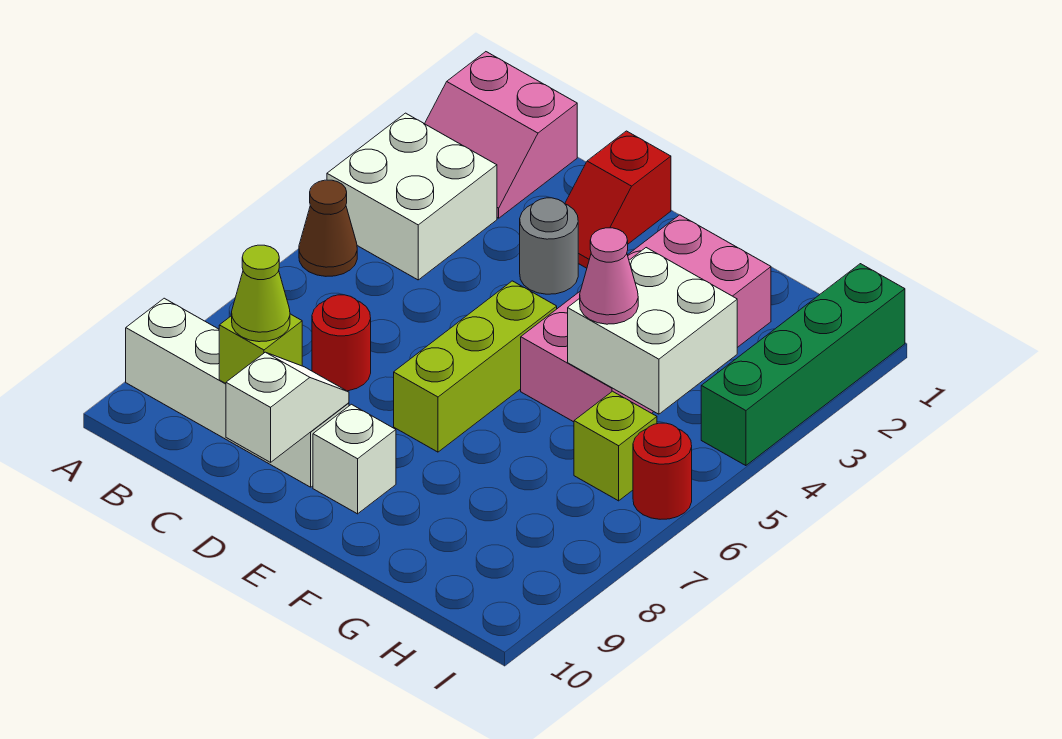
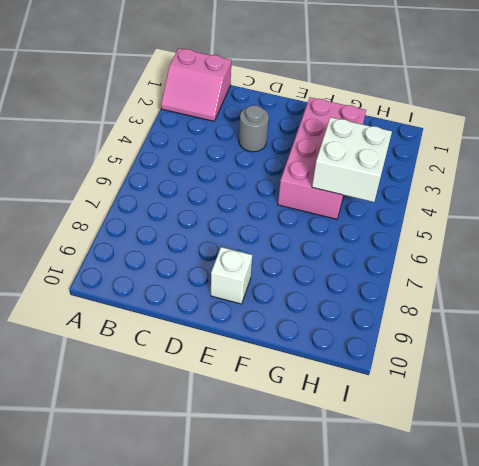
none -> white brick A3:B4 level 1
none -> brown cone A5 level 1
none -> white brick A9:D9 level 1

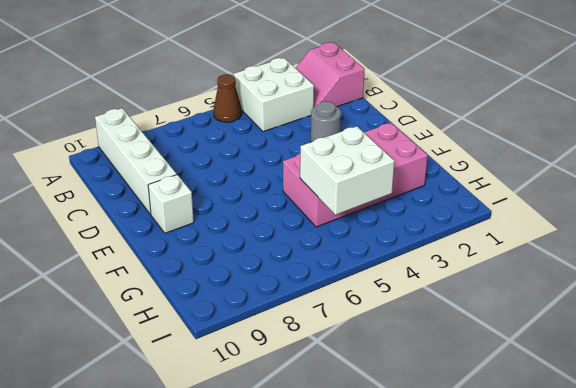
none -> red round brick C7 level 1
none -> red slope D1:D2 level 1 top 1
none -> lime brick E5:E7 level 1

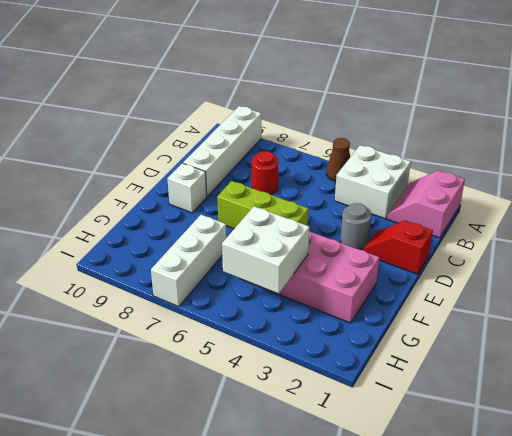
white brick G7:I7 level 1 -> none
none -> lime brick H6 level 1
none -> green brick I1:I4 level 1
none -> red round brick I6 level 1

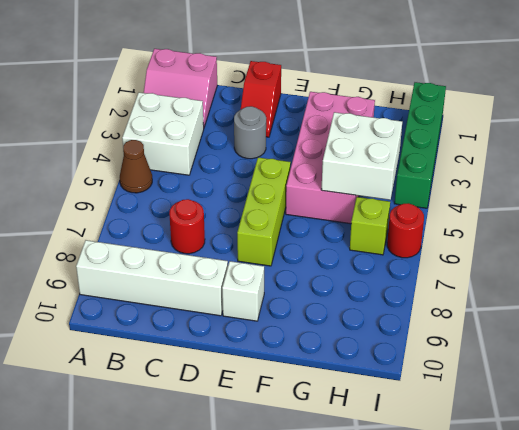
none -> lime brick C9 level 2
none -> white slope D9:D10 level 2 top 10
none -> lime cone C9 level 3

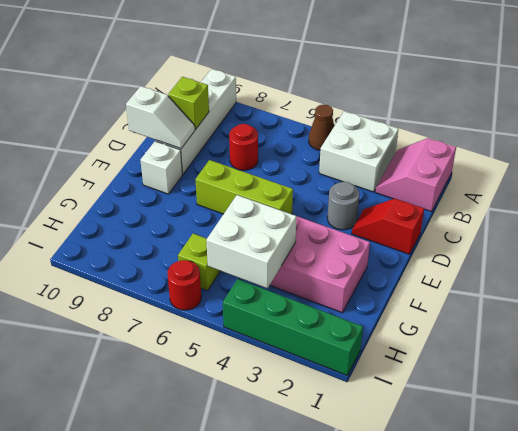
none -> lime cone C9 level 3
none -> pink cone G5 level 3

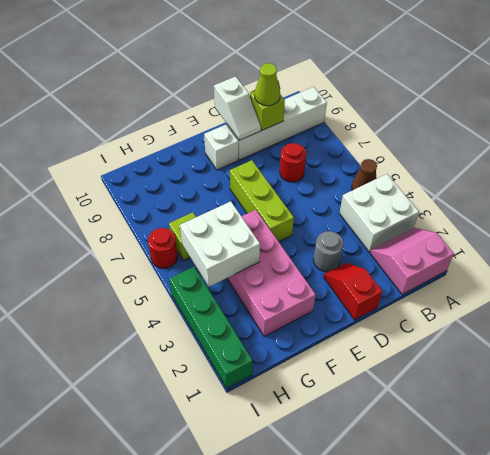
none -> pink cone G5 level 3

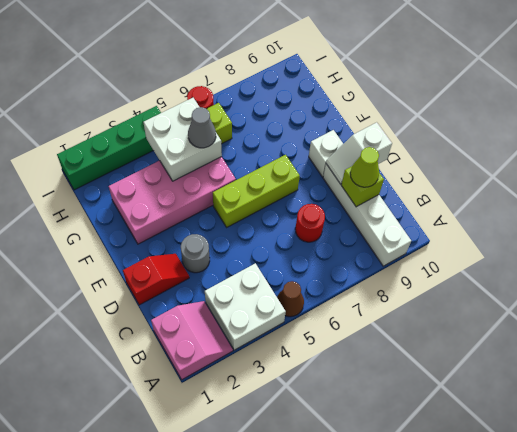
grey cone G5 level 3 -> pink cone G5 level 3

